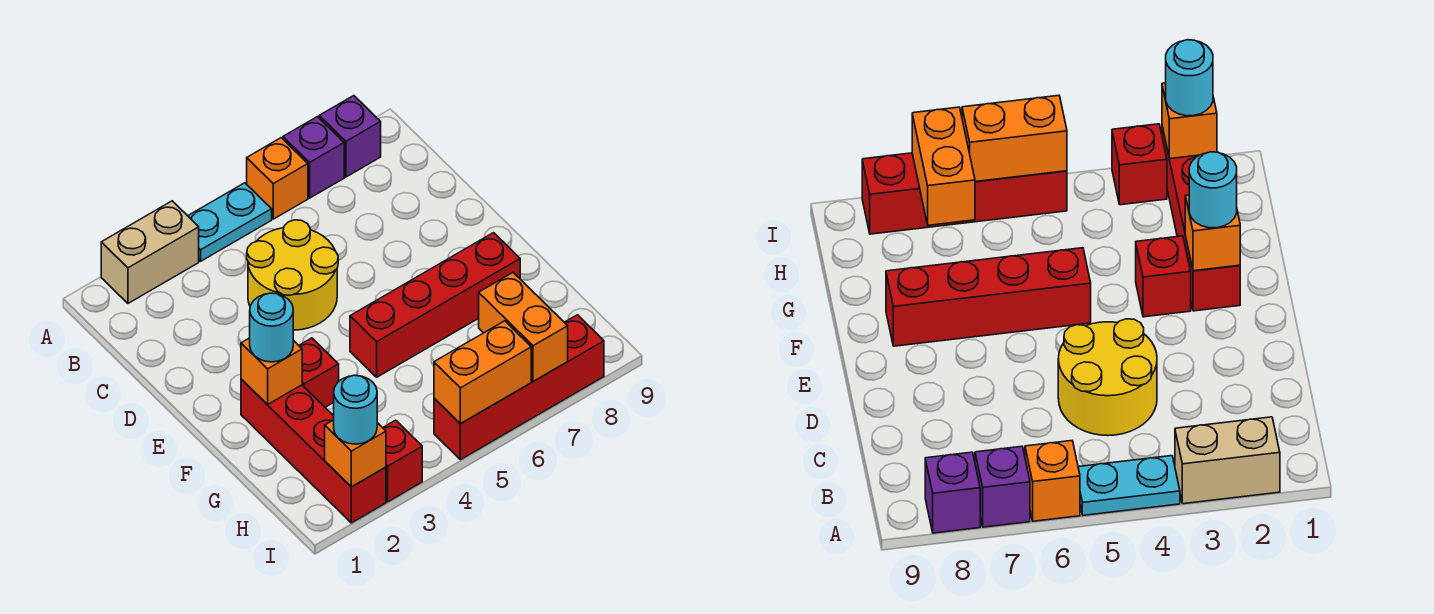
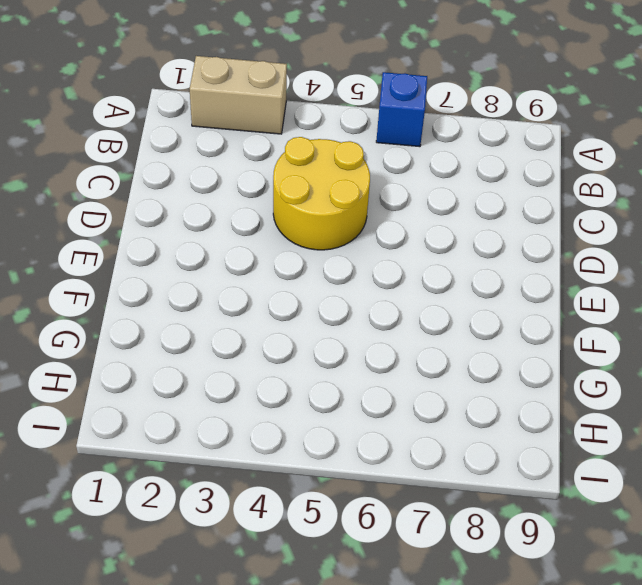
blue brick A6 level 1 -> orange brick A6 level 1
none -> cyan plate A4:A5 level 1
none -> purple brick A7 level 1
none -> purple brick A8 level 1

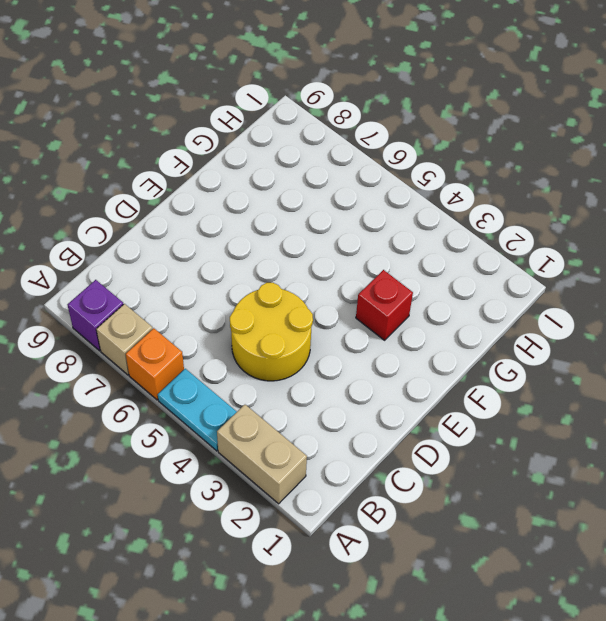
tan brick A7 level 1 -> purple brick A7 level 1
none -> red brick F2:I2 level 1
none -> red brick F5:F8 level 1
none -> red brick I3 level 1

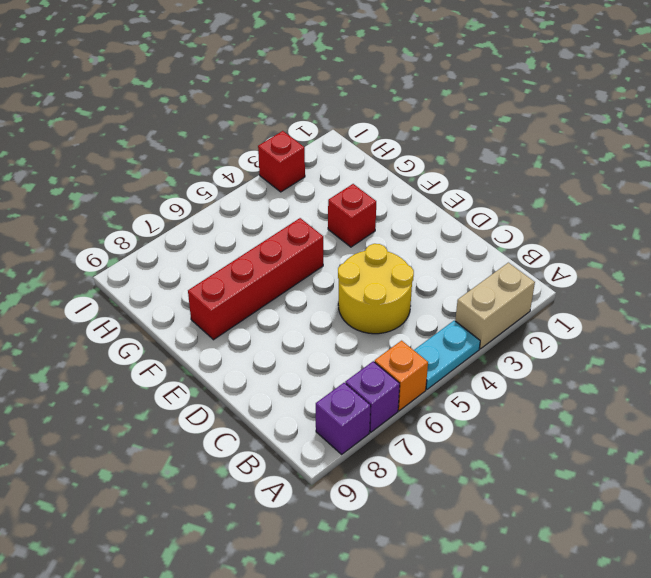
none -> red brick F2:I2 level 1
none -> red brick I5:I8 level 1
none -> orange brick F2 level 2

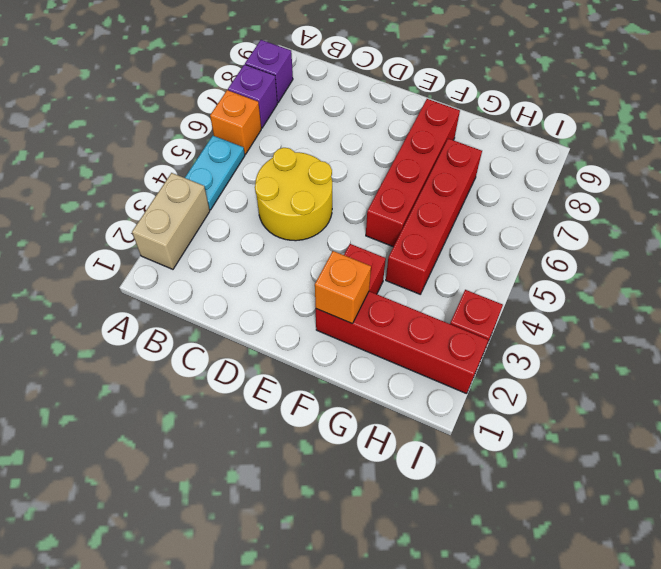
red brick G4:G7 level 1 -> red brick I5:I8 level 1
none -> orange brick H7:I7 level 2
none -> orange brick I2 level 2
none -> orange brick I5:I6 level 2

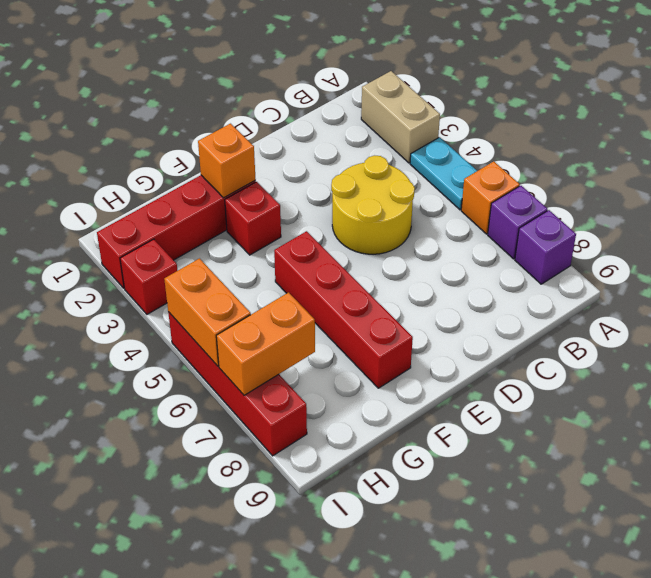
none -> orange brick I2 level 2
none -> cyan round brick F2 level 3
none -> cyan round brick I2 level 3

